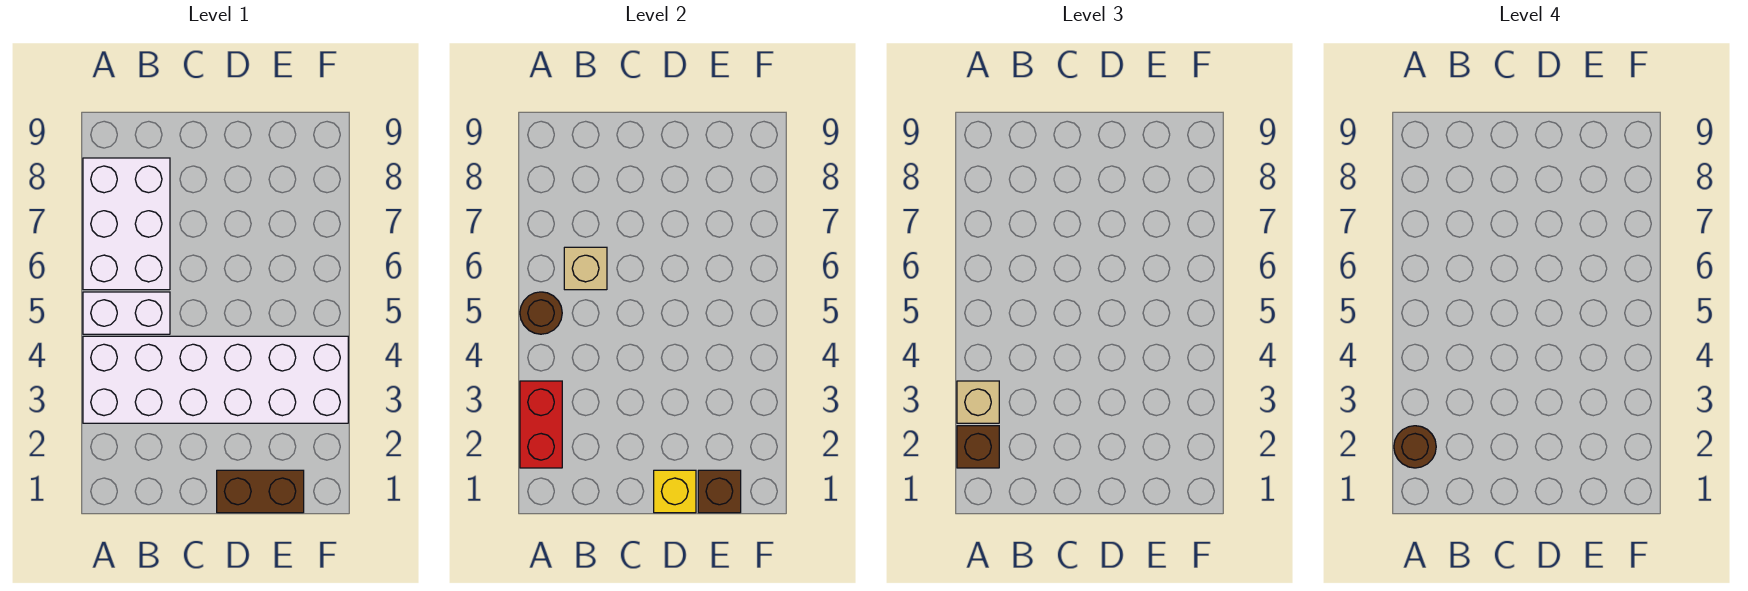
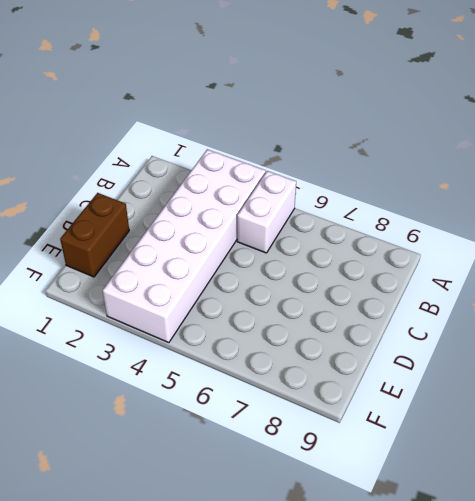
none -> white brick A6:B8 level 1
none -> red brick A2:A3 level 2
none -> brown round brick A5 level 2

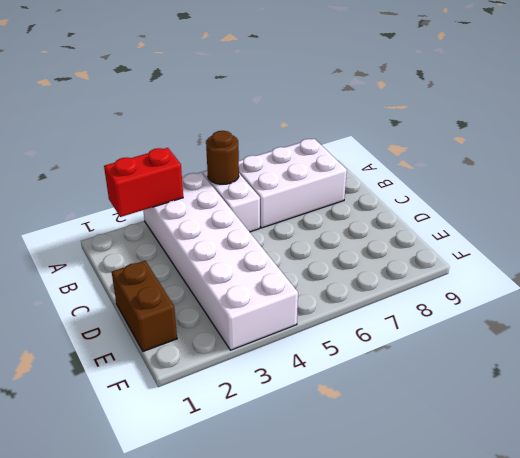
none -> tan brick B6 level 2
none -> yellow brick D1 level 2
none -> brown brick E1 level 2

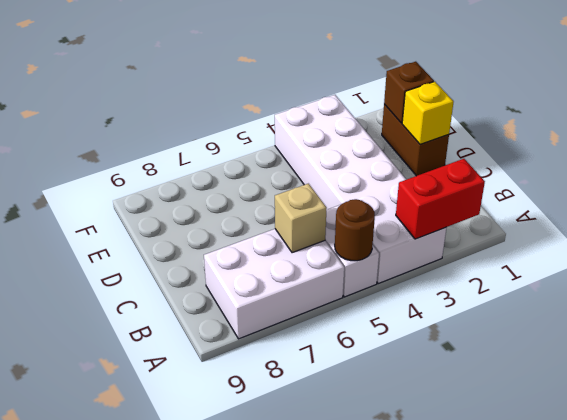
none -> brown brick A2 level 3
none -> tan brick A3 level 3
none -> brown round brick A2 level 4

